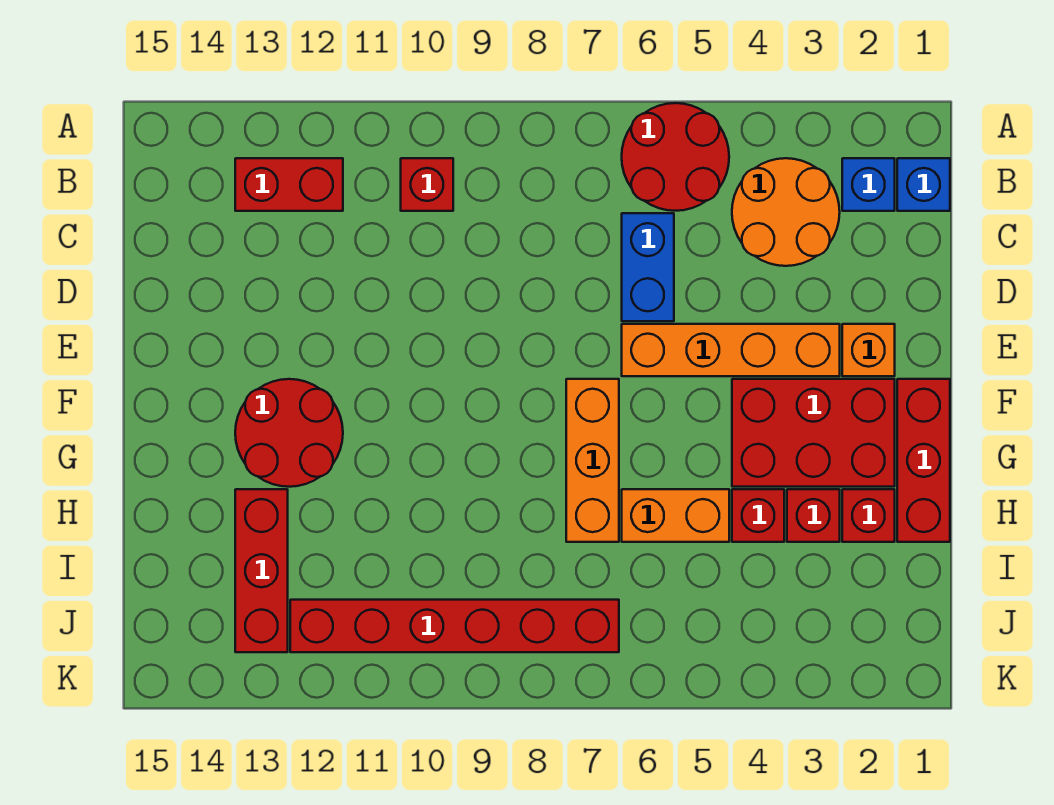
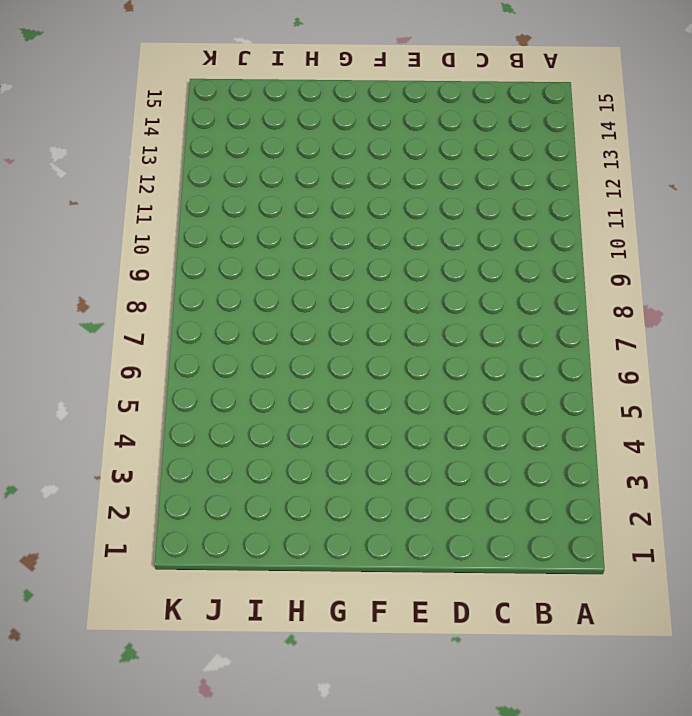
none -> red round brick A5:B6 level 1
none -> blue brick B1 level 1
none -> blue brick B2 level 1

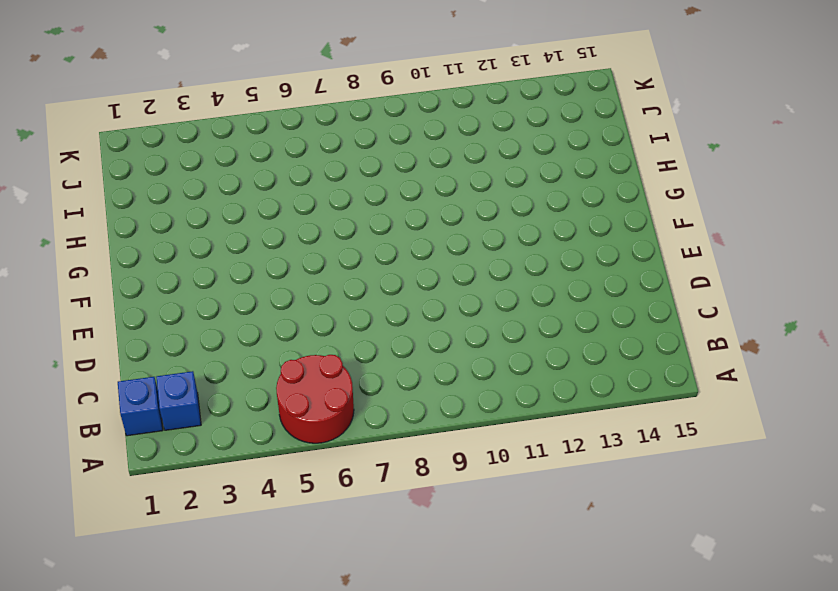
none -> orange round brick B3:C4 level 1
none -> red brick B10 level 1
none -> red brick B12:B13 level 1

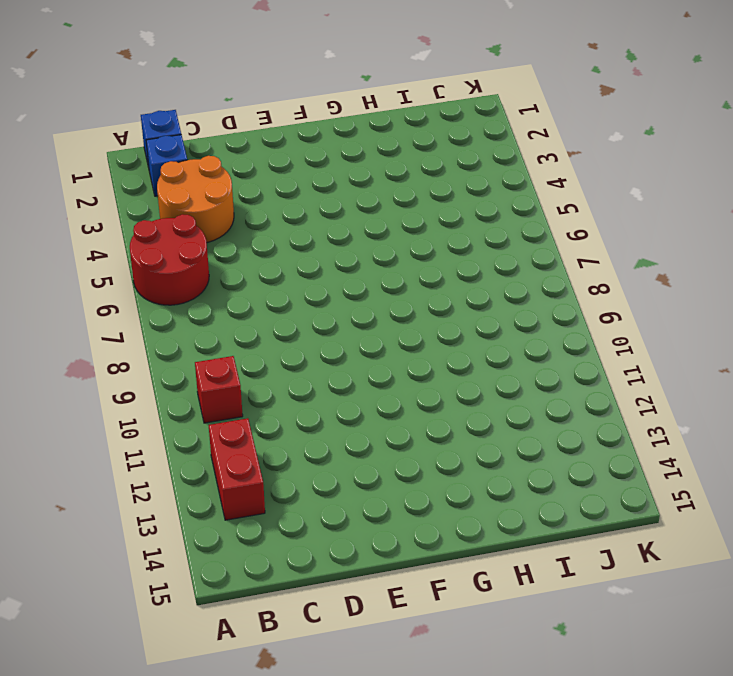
none -> blue brick C6:D6 level 1
none -> orange brick E2 level 1
none -> orange brick E3:E6 level 1

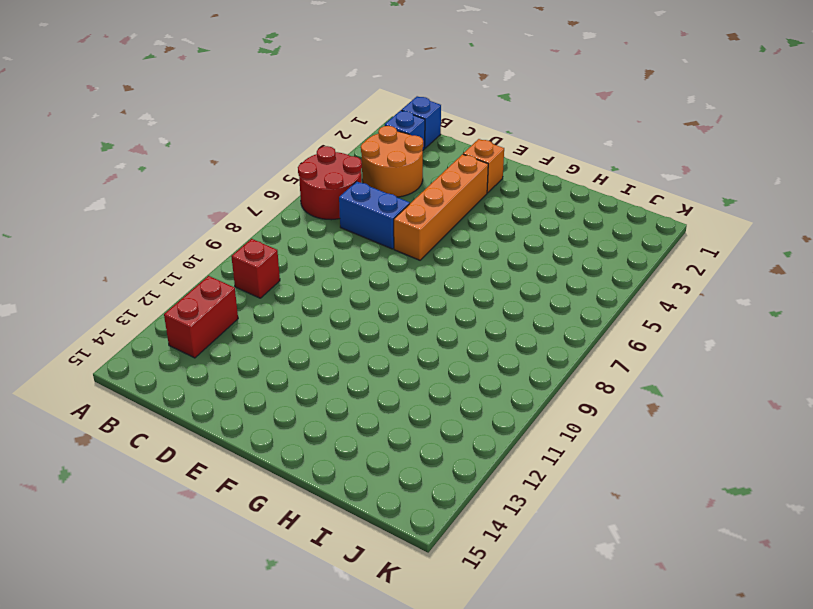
none -> red brick F1:H1 level 1
none -> red brick F2:G4 level 1
none -> orange brick F7:H7 level 1

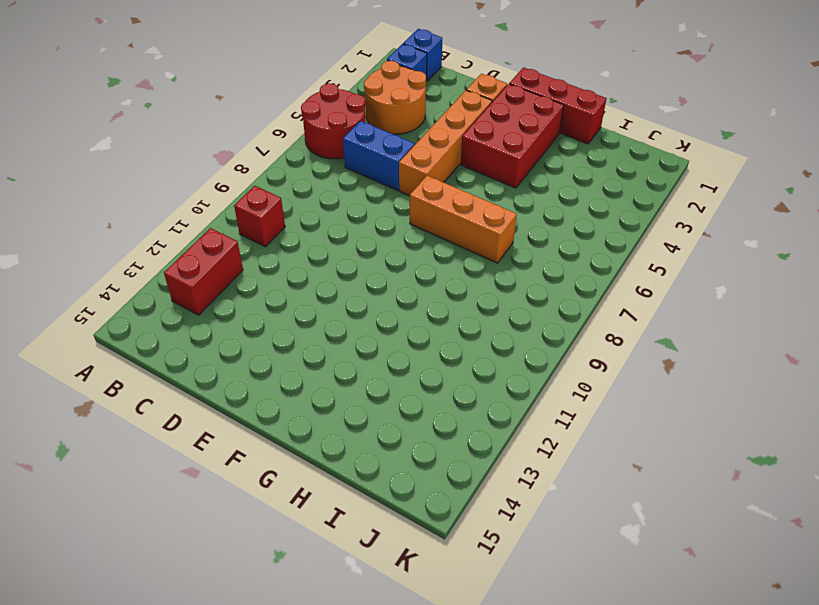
none -> red round brick F12:G13 level 1
none -> red brick H2 level 1
none -> red brick H3 level 1

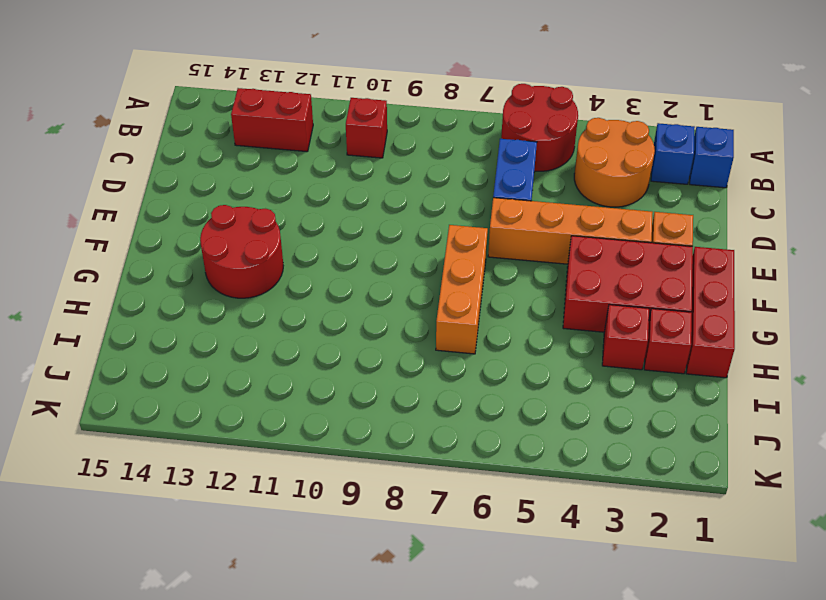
none -> red brick H4 level 1
none -> orange brick H5:H6 level 1
none -> red brick H13:J13 level 1

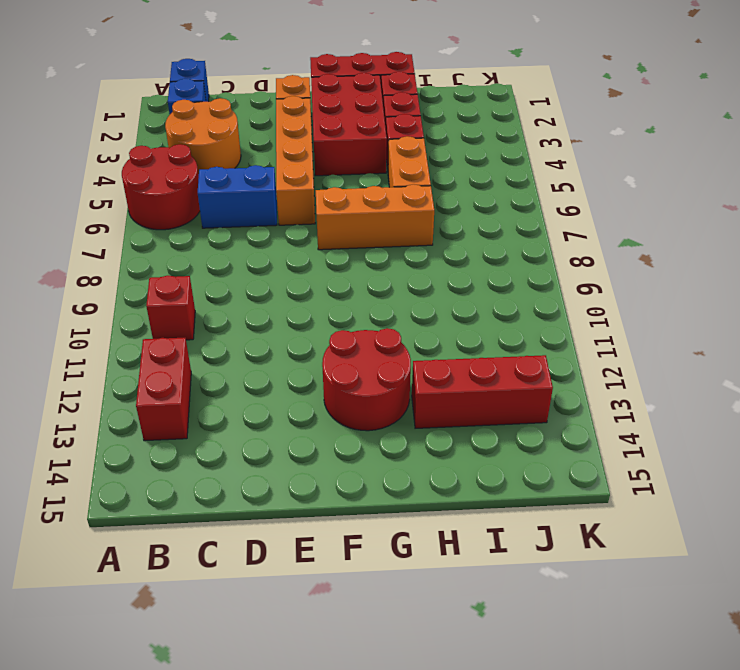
none -> red brick J7:J12 level 1

